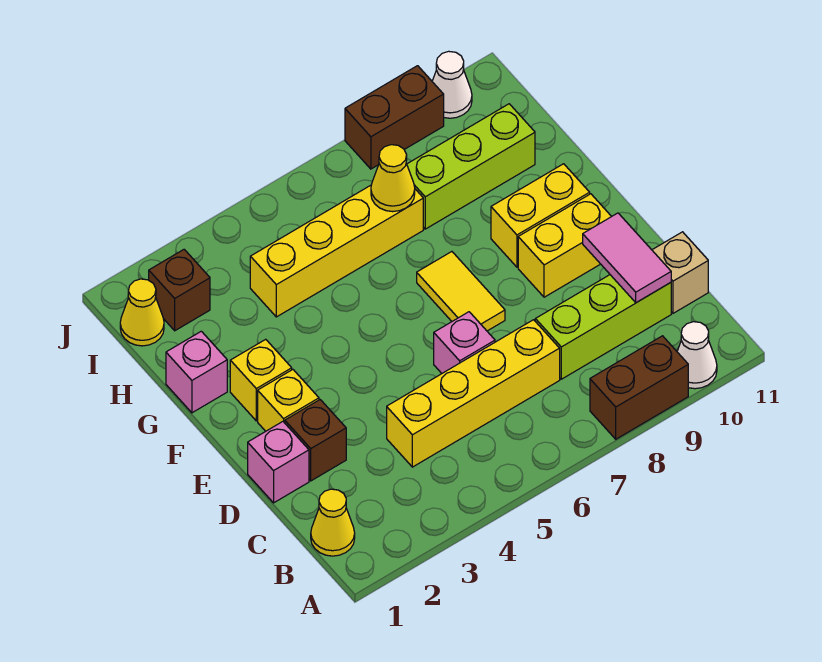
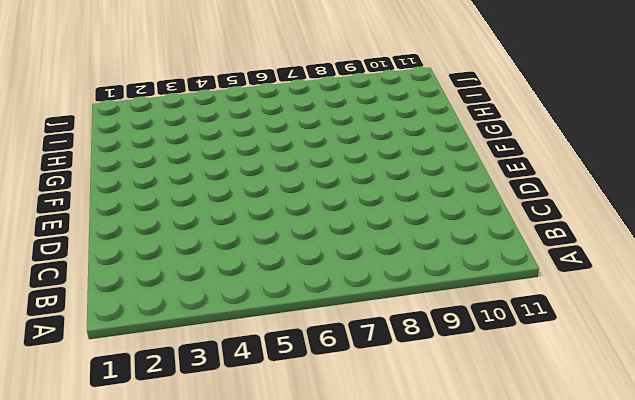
none -> brown brick A8:A9 level 1
none -> white cone A10 level 1
none -> yellow cone B1 level 1

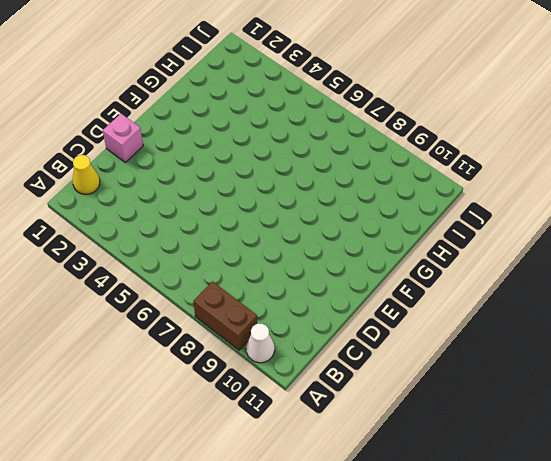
none -> yellow brick C4:C7 level 1
none -> lime brick C8:C10 level 1
none -> tan brick C11 level 1

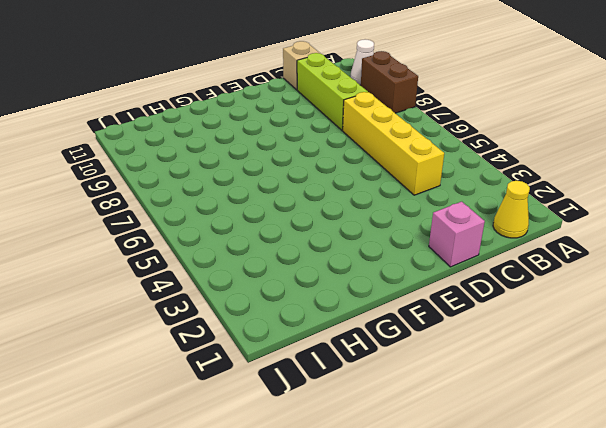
none -> brown brick D2 level 1
none -> pink brick D6 level 1
none -> yellow brick E2 level 1

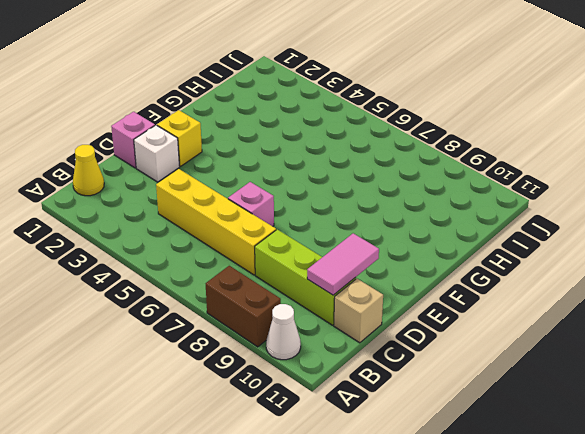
white brick D2 level 1 -> brown brick D2 level 1
none -> yellow tile E7:F7 level 1
none -> yellow brick E9:E10 level 1
none -> yellow brick F2 level 1

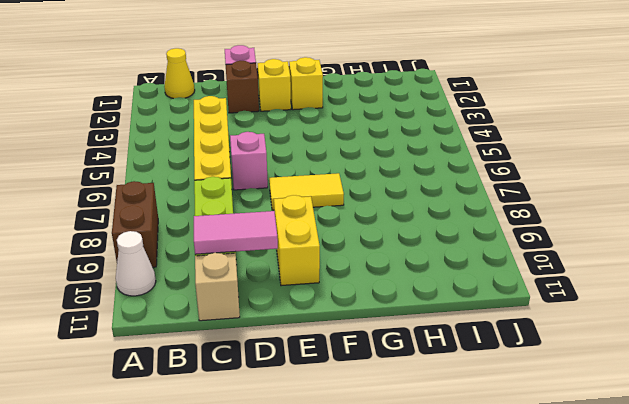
none -> yellow brick F9:F10 level 1
none -> pink brick G1 level 1
none -> yellow brick H4:H7 level 1

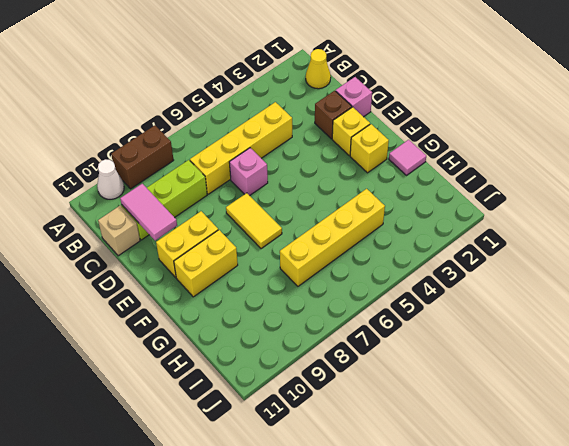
pink tile G1 level 1 -> pink brick G1 level 1
none -> lime brick H8:H10 level 1
none -> yellow cone I1 level 1
none -> brown brick I2 level 1

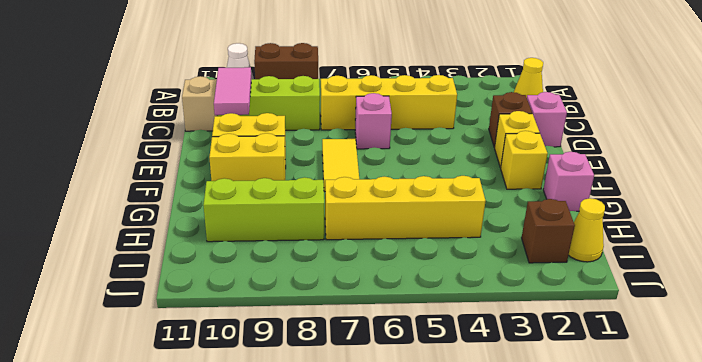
none -> brown brick J8:J9 level 1
none -> white cone J10 level 1
none -> yellow cone H7 level 2

